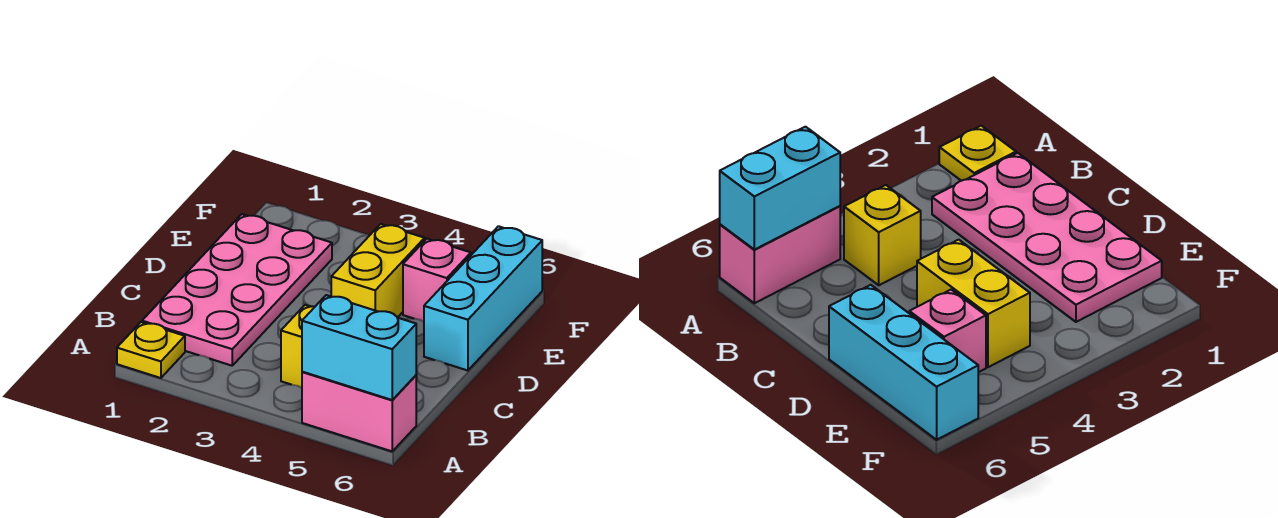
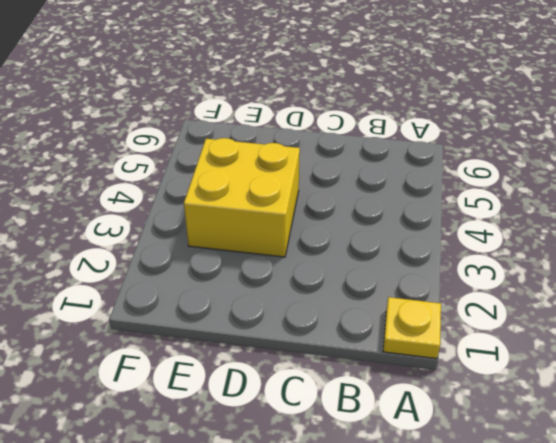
yellow brick D3:E4 level 1 -> yellow brick D4:E4 level 1
none -> pink brick A5:A6 level 1
none -> pink plate B1:E2 level 1

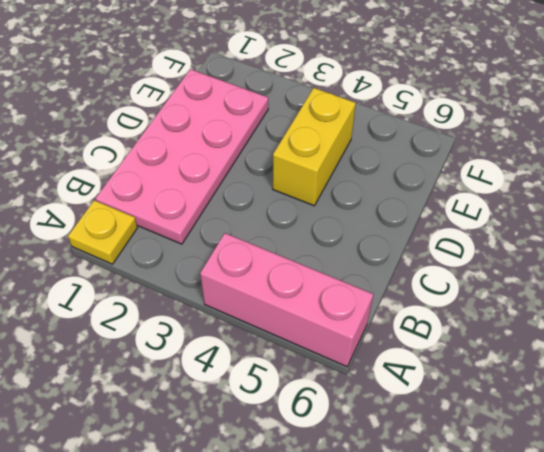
pink brick A4:A6 level 1 -> pink brick A5:A6 level 1
none -> yellow brick B4 level 1
none -> cyan brick D6:F6 level 1

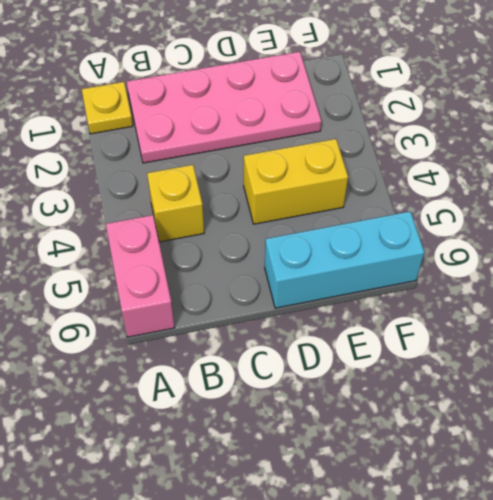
none -> pink brick E5 level 1
none -> cyan brick A5:A6 level 2

